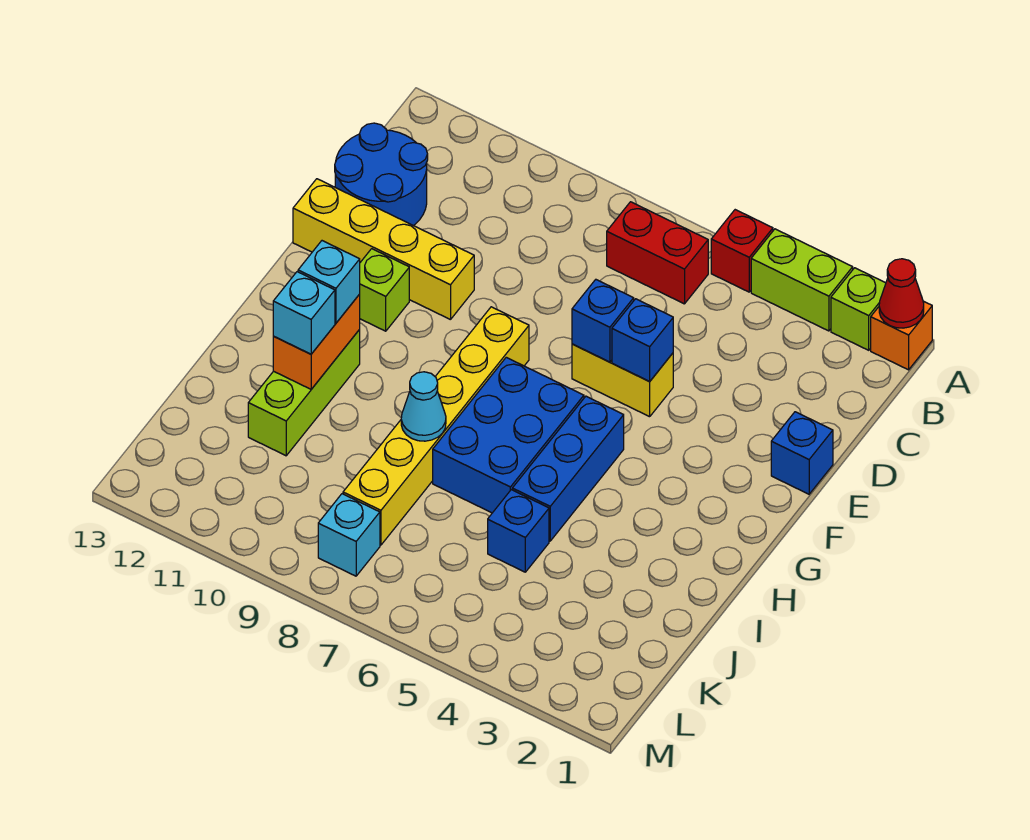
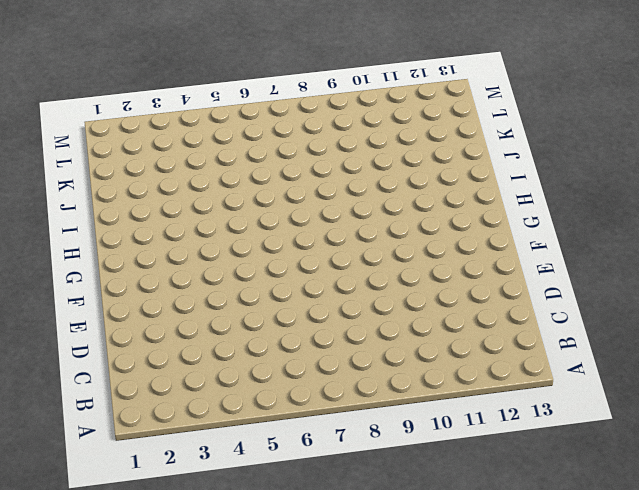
none -> orange brick A1 level 1
none -> lime brick A2 level 1
none -> lime brick A3:A4 level 1

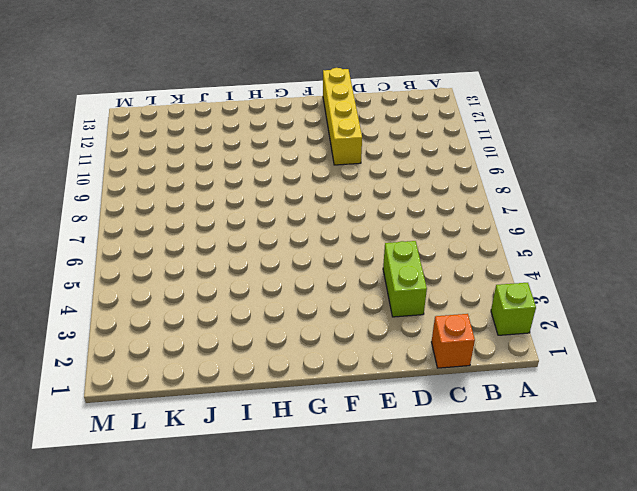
orange brick C1 level 1 -> orange brick A1 level 1
lime brick D3:D4 level 1 -> lime brick A3:A4 level 1
none -> red brick A5 level 1
none -> red brick B6:B7 level 1
none -> blue round brick C12:D13 level 1

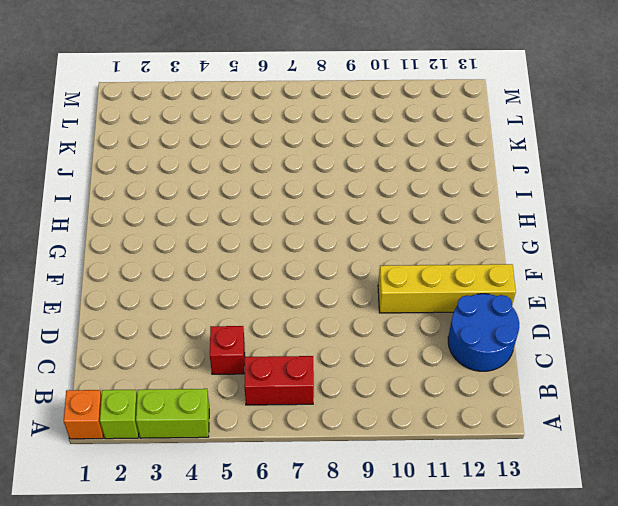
red brick C5 level 1 -> red brick A5 level 1
none -> blue brick E1 level 1
none -> yellow brick E5:E6 level 1
none -> yellow brick F8:K8 level 1

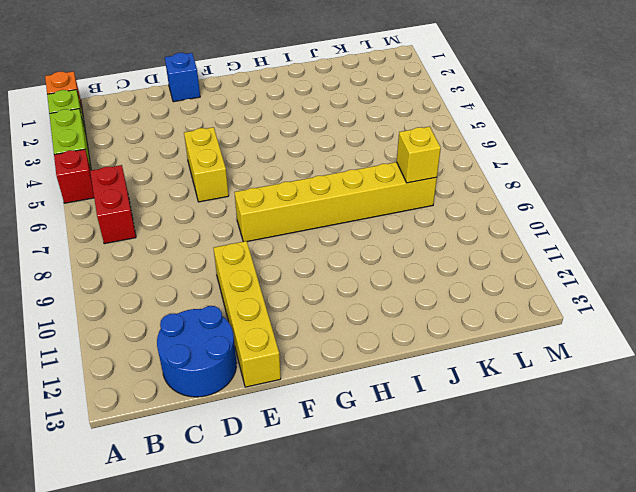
yellow brick K8 level 2 -> none
none -> lime brick F11 level 1
none -> blue brick G5:I5 level 1
none -> blue brick G6:I7 level 1

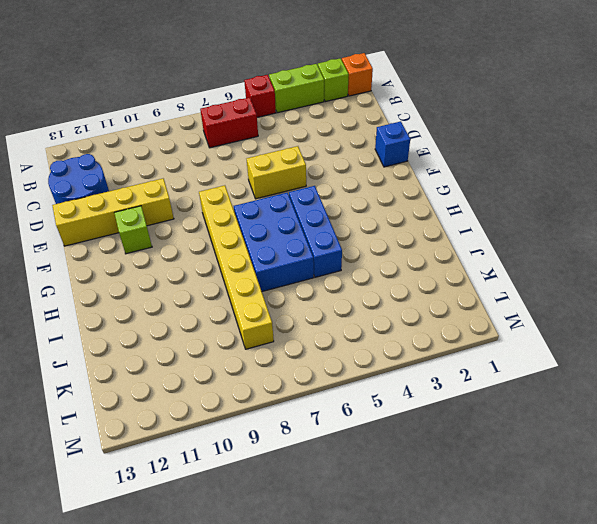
none -> lime brick H11:J11 level 1
none -> blue brick J5 level 1
none -> cyan brick L8 level 1

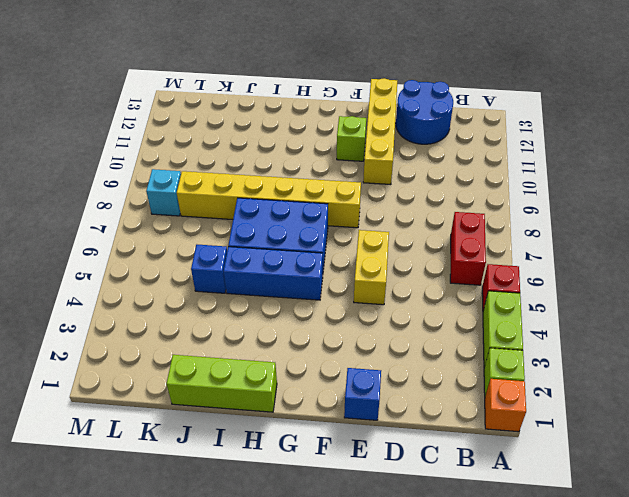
lime brick H1:J1 level 1 -> lime brick H11:J11 level 1
none -> red cone A1 level 2
none -> blue brick E5 level 2
none -> blue brick E6 level 2

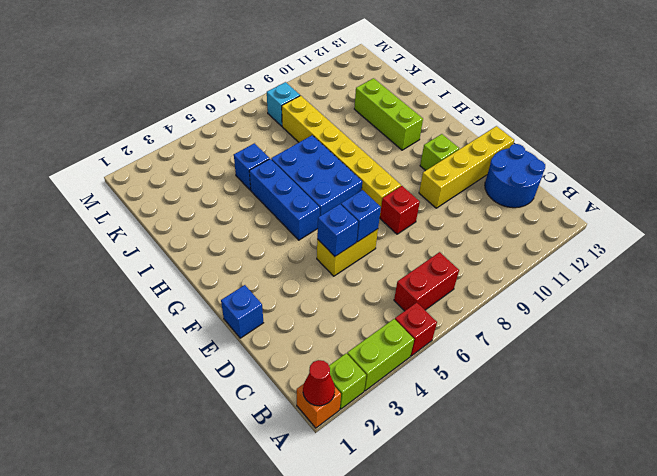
red brick E8 level 1 -> none
none -> orange brick H11:I11 level 2
none -> cyan cone I8 level 2
none -> cyan brick H11 level 3

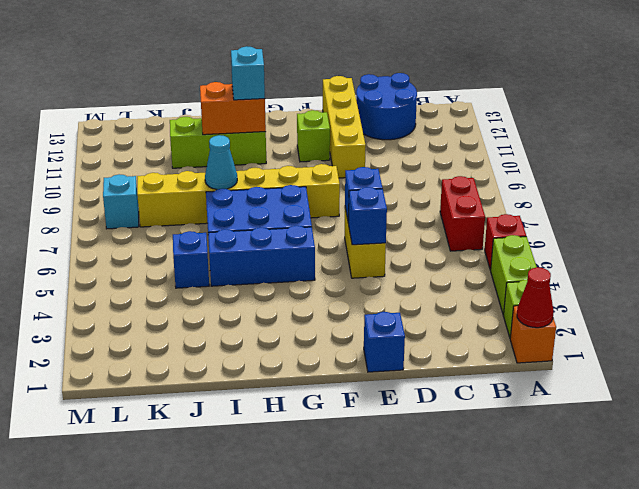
none -> cyan brick I11 level 3

